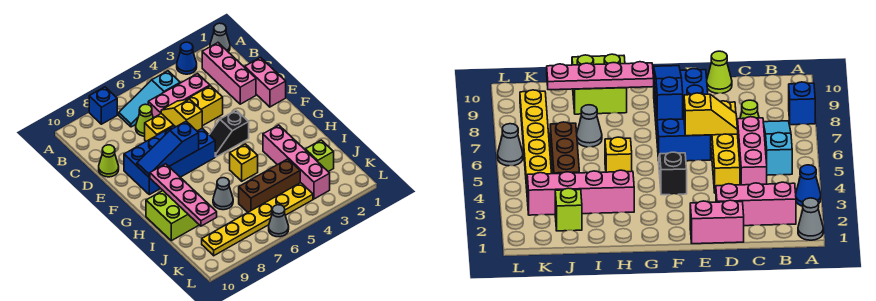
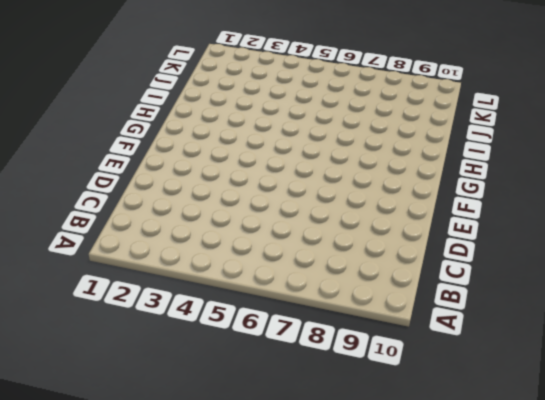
none -> grey cone A1 level 1
none -> blue cone A3 level 1
none -> blue brick A8 level 1

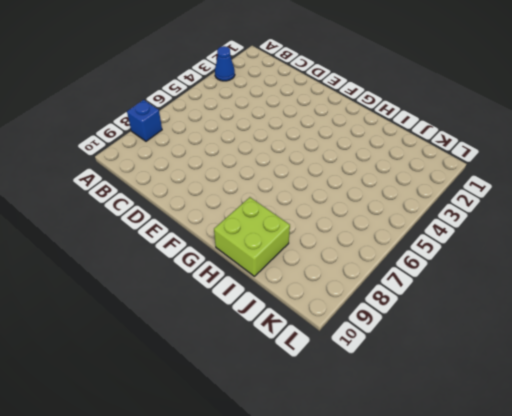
none -> grey cone A1 level 1
none -> pink brick B2:D2 level 1
none -> cyan slope B5:B7 level 1 top 5

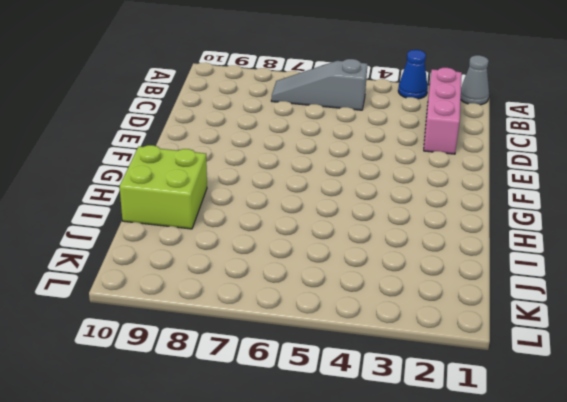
grey slope B5:B7 level 1 top 5 -> cyan slope B5:B7 level 1 top 5
none -> blue brick A8 level 1
none -> pink brick C4:C6 level 1
none -> lime cone C7 level 1

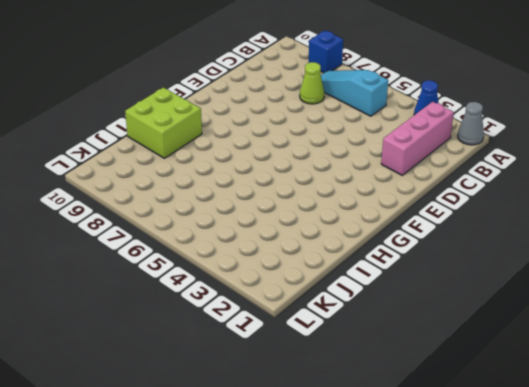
none -> pink brick C4:C6 level 1
none -> pink brick D1:E1 level 1
none -> yellow brick D4:D7 level 1

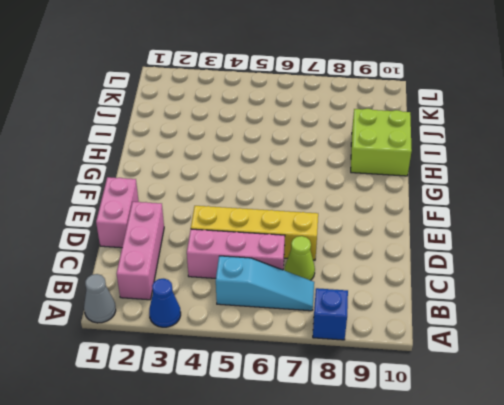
none -> lime cone D10 level 1
none -> blue brick E6:F9 level 1
none -> black slope F4:F5 level 1 top 4

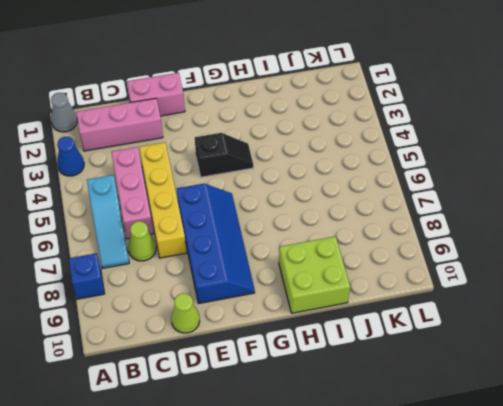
blue slope E6:F9 level 1 top E -> blue brick E6:F9 level 1
black slope F4:G4 level 1 top F -> black slope F4:F5 level 1 top 4
none -> pink brick H3:K3 level 1
none -> yellow brick H5 level 1
none -> grey cone I7 level 1

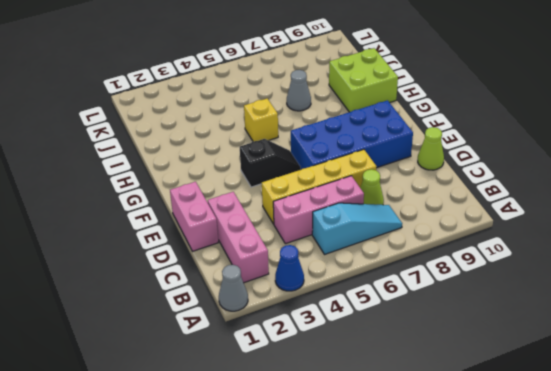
none -> blue brick A8 level 1
none -> pink brick H3:K3 level 1
none -> lime brick J2 level 1

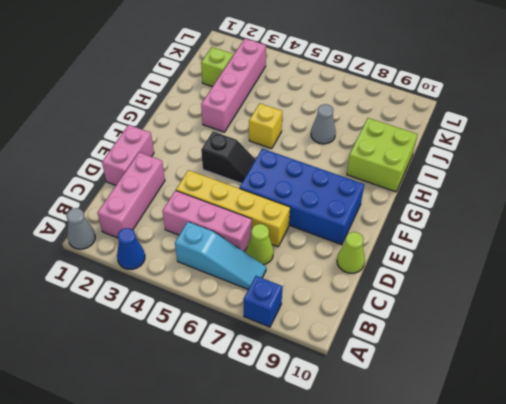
none -> brown brick J4:J6 level 1
none -> yellow plate K4:K9 level 1
none -> grey cone L6 level 1

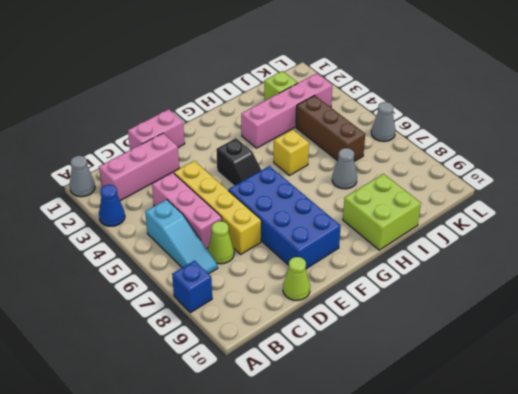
none -> yellow plate K4:K9 level 1
none -> yellow slope D6:E6 level 2 top E
none -> blue slope F7:F9 level 2 top 7

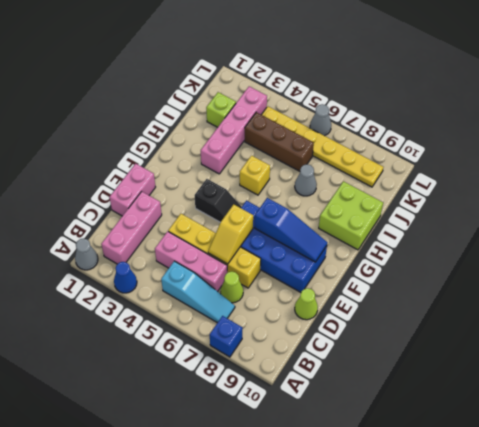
none -> pink plate G9:J9 level 2

